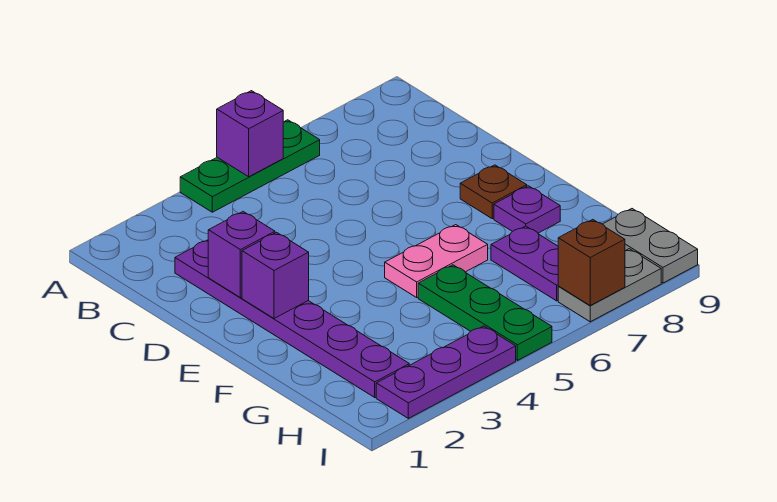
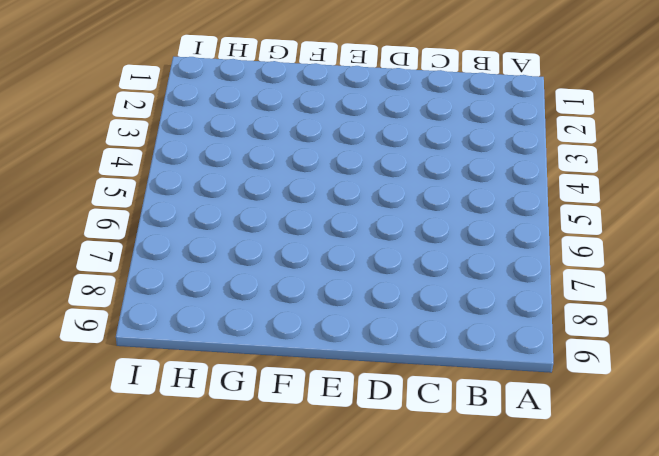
none -> green plate A4:A6 level 1
none -> purple plate C2:H2 level 1
none -> brown plate E8 level 1

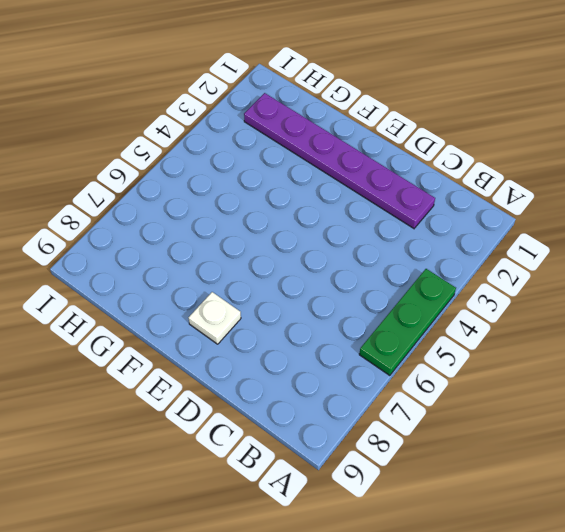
white plate E8 level 1 -> brown plate E8 level 1
none -> pink plate F5:F6 level 1
none -> purple plate F8 level 1
none -> green plate G5:I5 level 1

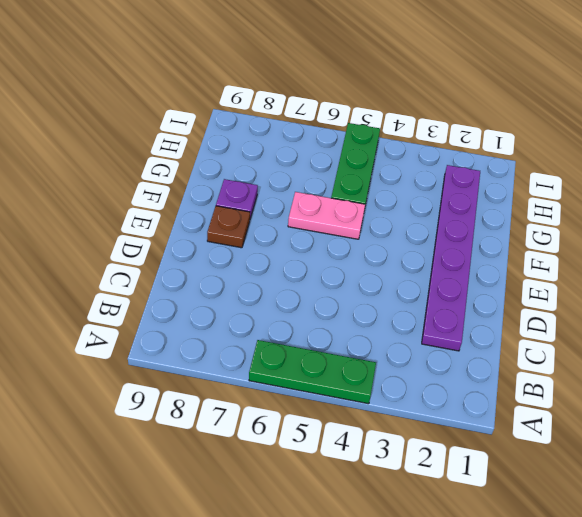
none -> purple plate G7:H7 level 1
none -> grey plate H9:I9 level 1
none -> purple plate I2:I4 level 1

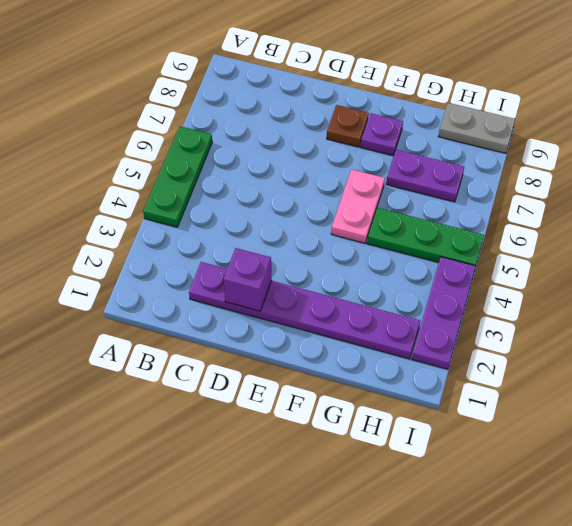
none -> grey plate I7:I8 level 1
none -> purple brick A5 level 2
none -> purple brick E2 level 2

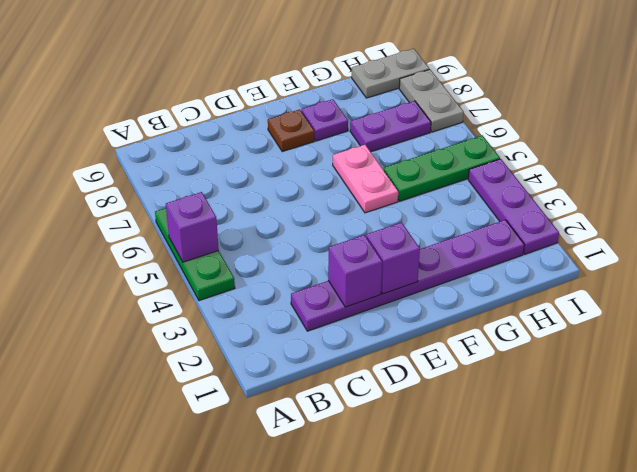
none -> brown brick I7 level 2

